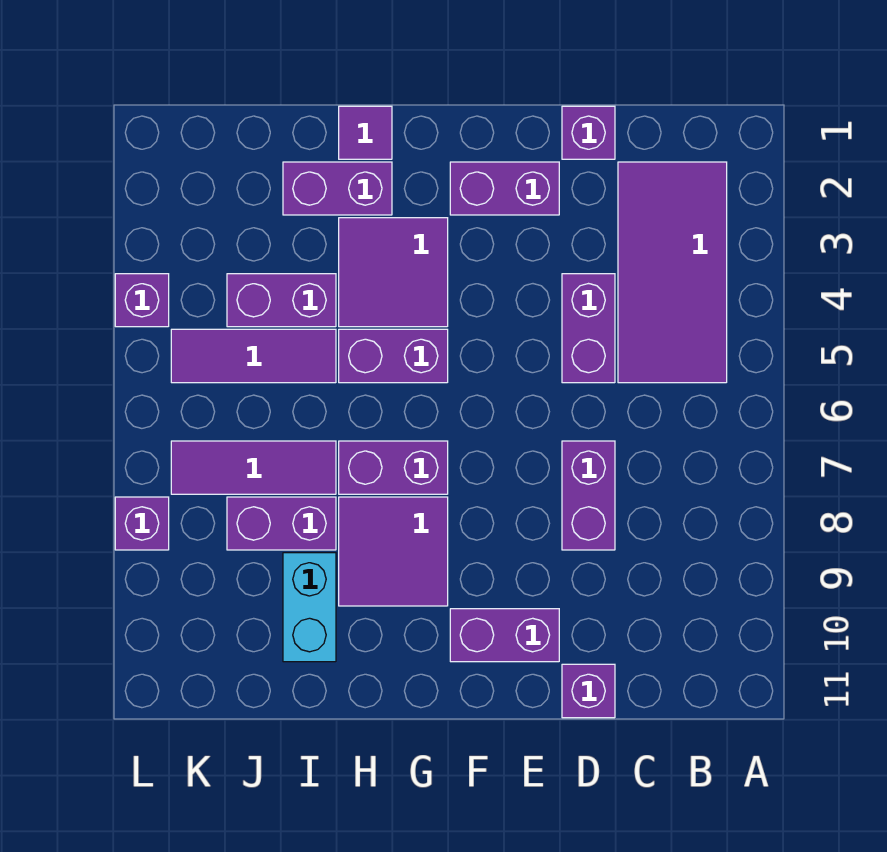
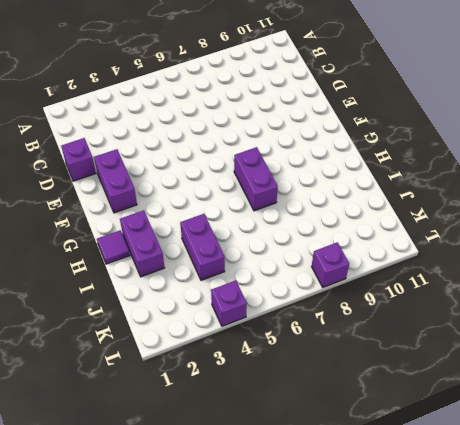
none -> purple tile B2:C5 level 1
none -> purple brick D4:D5 level 1
none -> purple brick D7:D8 level 1

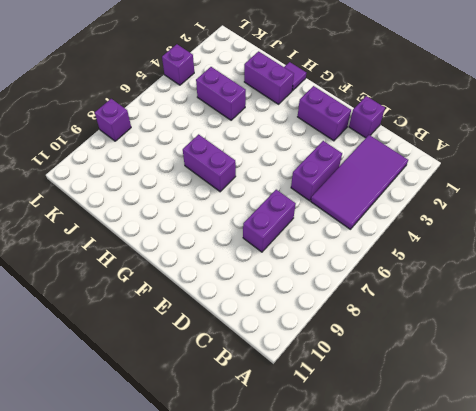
none -> purple brick D11 level 1
none -> purple brick E10:F10 level 1
none -> purple tile G3:H4 level 1

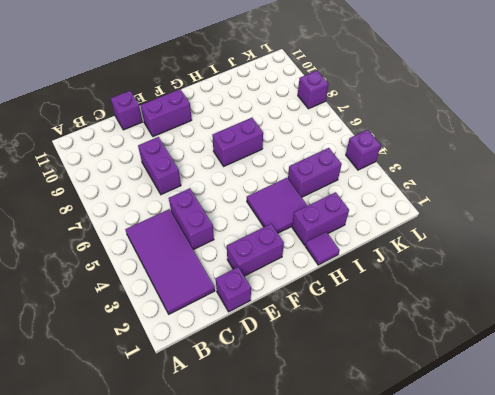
none -> purple brick G5:H5 level 1
none -> purple tile G8:H9 level 1
none -> purple tile I5:K5 level 1

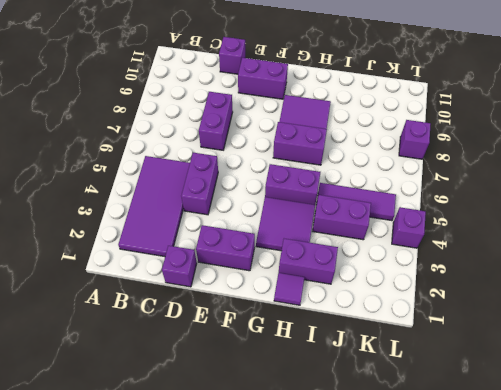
none -> purple tile I7:K7 level 1
none -> purple brick I8:J8 level 1
none -> cyan brick I9:I10 level 1

